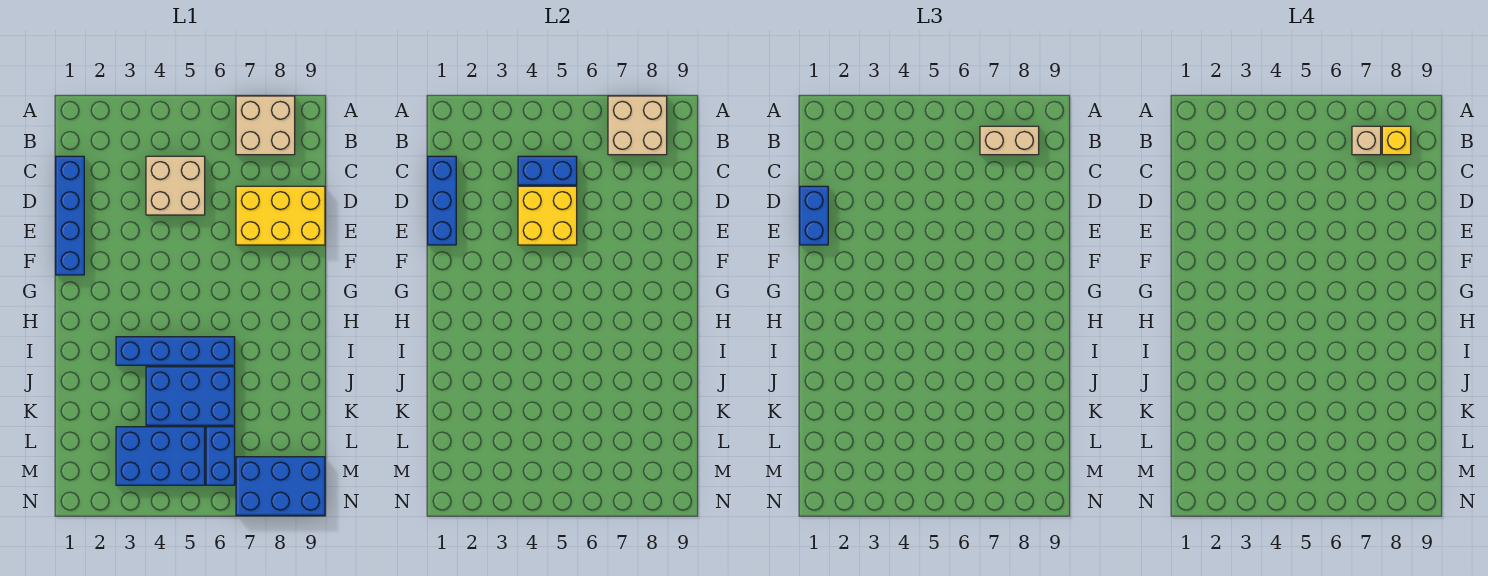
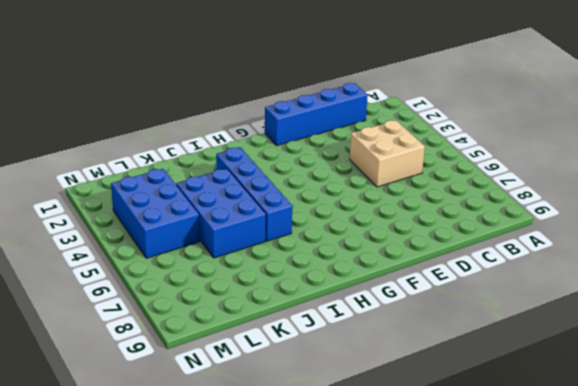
none -> tan brick A7:B8 level 1
none -> yellow brick D7:E9 level 1
none -> blue brick L6:M6 level 1

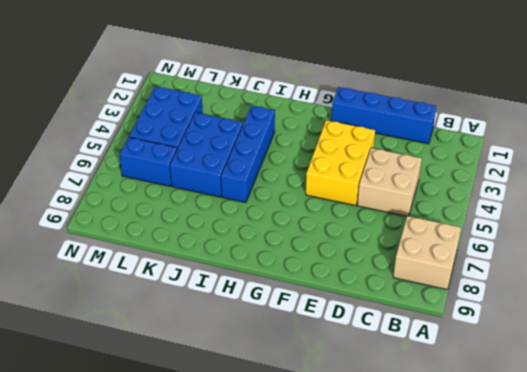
yellow brick E3:F5 level 1 -> yellow brick D7:E9 level 1
none -> blue brick M7:N9 level 1
none -> tan brick A7:B8 level 2
none -> blue brick C1:E1 level 2

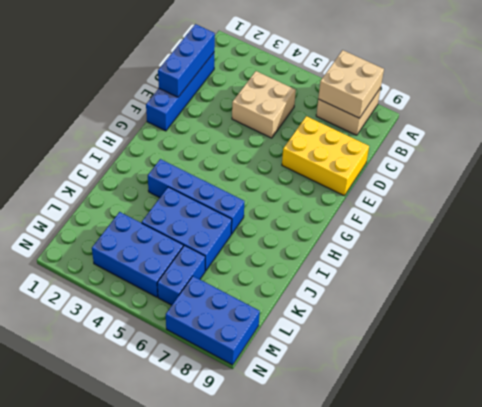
none -> blue brick C4:C5 level 2
none -> yellow brick D4:E5 level 2
none -> tan brick B7:B8 level 3

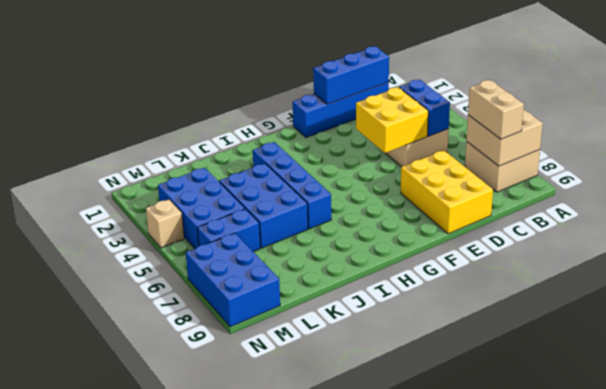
tan brick N4 level 1 -> tan brick B7 level 4
none -> blue brick D1:E1 level 3
none -> yellow brick B8 level 4

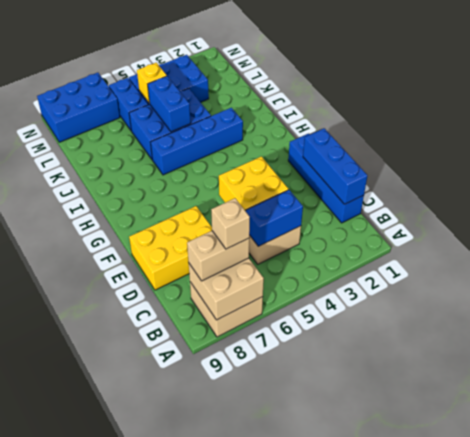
blue brick J5:K5 level 2 -> blue brick D1:E1 level 3
yellow brick L5 level 2 -> yellow brick B8 level 4

